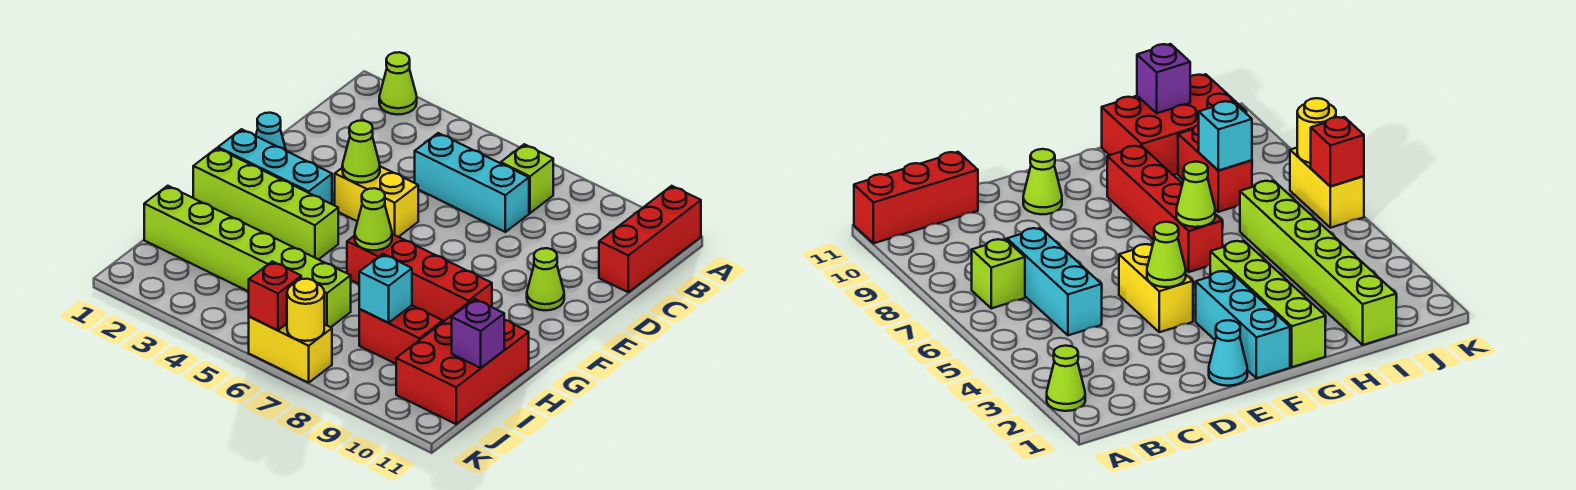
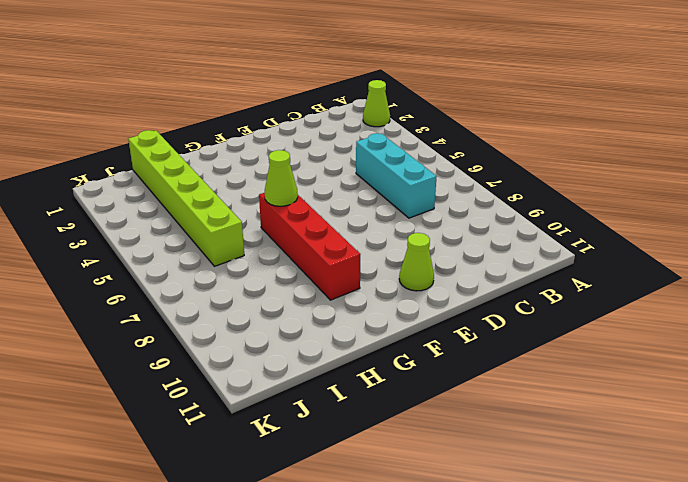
none -> red brick A11:C11 level 1
none -> lime brick B7 level 1
none -> cyan cone E1 level 1

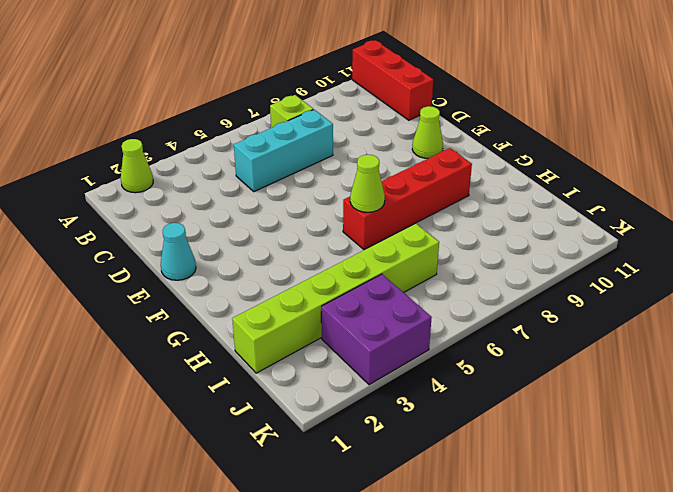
purple brick J3:K4 level 1 -> none
none -> yellow brick E4:E5 level 1
none -> cyan brick F1:F3 level 1
none -> lime brick G1:G4 level 1

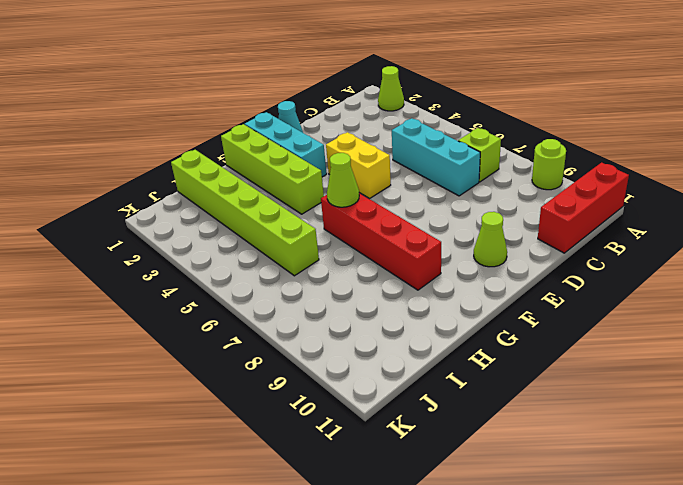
lime round brick A9 level 1 -> none
none -> red brick H10:J11 level 1
none -> red brick I8:I9 level 1
none -> yellow brick K6:K7 level 1

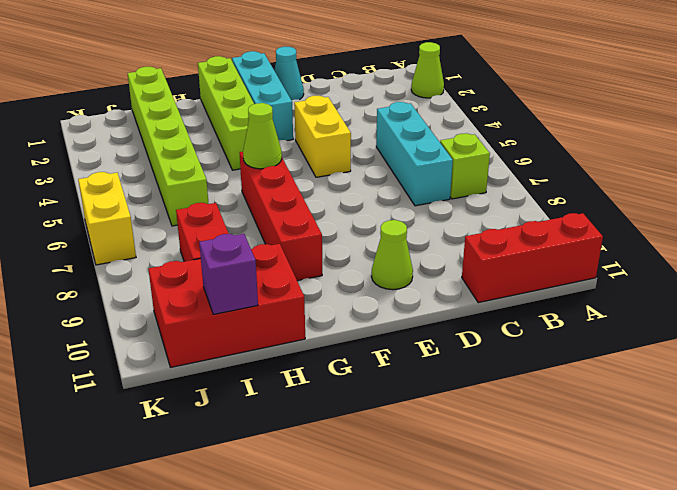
none -> lime cone E4 level 2
none -> cyan brick I8 level 2
none -> red brick K6 level 2

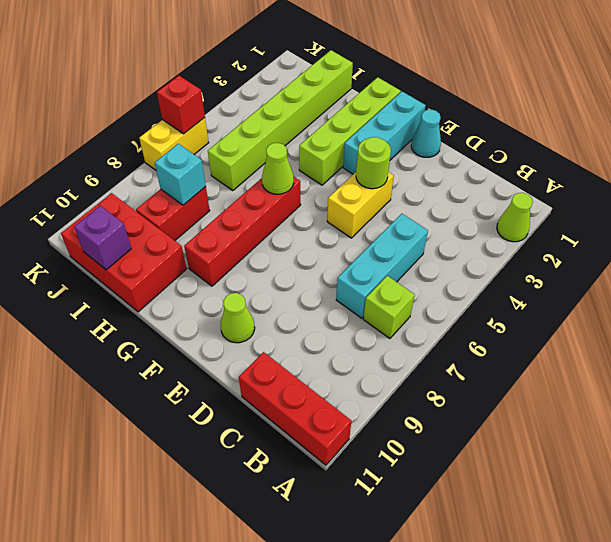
lime round brick E4 level 2 -> lime cone E4 level 2
none -> yellow round brick K7 level 2

